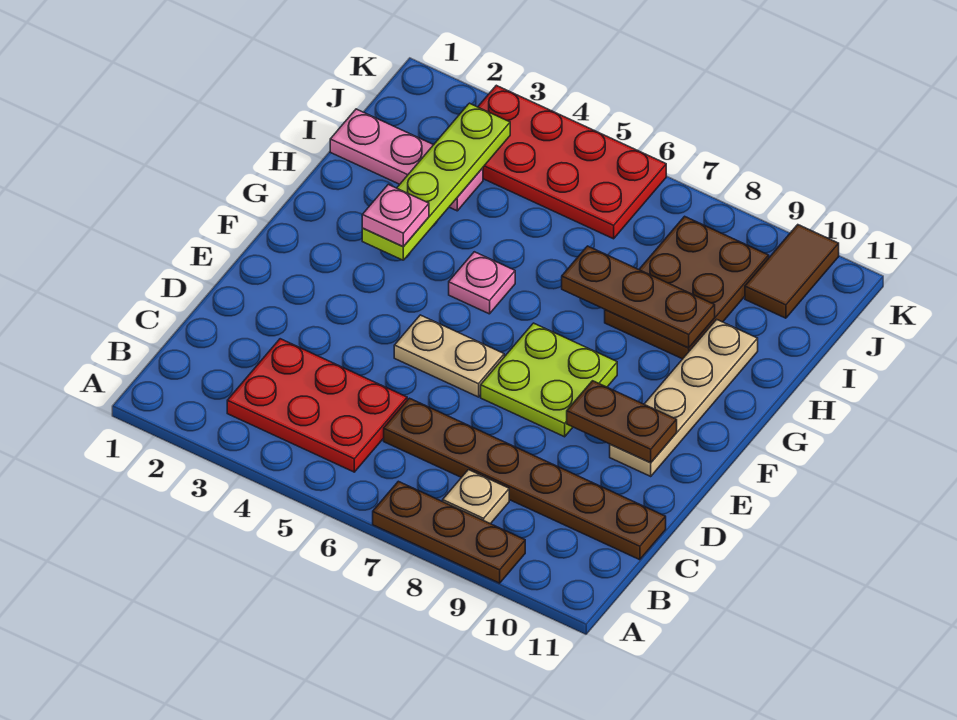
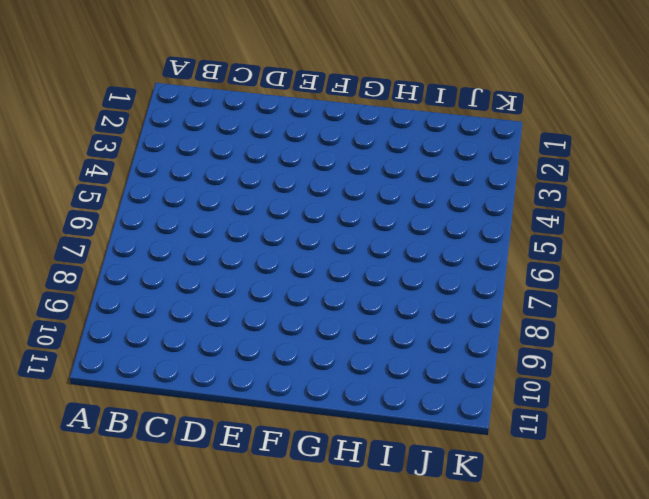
none -> brown plate A7:A9 level 1
none -> red plate B3:C5 level 1
none -> tan plate B8 level 1

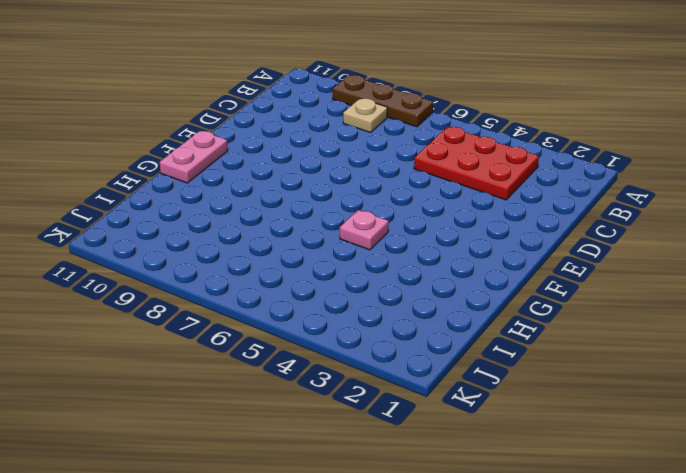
pink plate F11:G11 level 1 -> none
none -> brown plate C6:C11 level 1
none -> tan plate E5:E6 level 1
none -> lime plate E7:F8 level 1

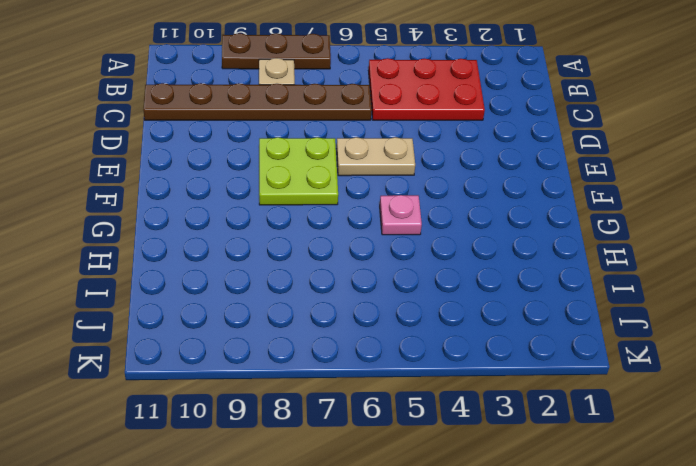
none -> tan plate E10:H10 level 1
none -> brown plate H8:J9 level 1
none -> pink plate I1:I3 level 1

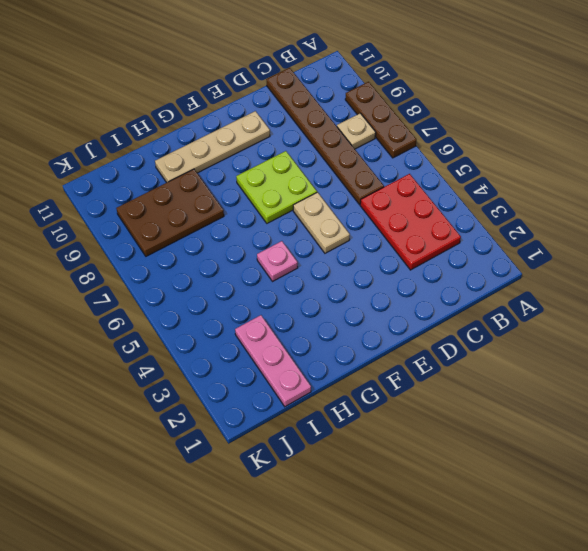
none -> red plate J3:K6 level 1
none -> brown tile J10:K10 level 1
none -> brown plate E9:E10 level 2

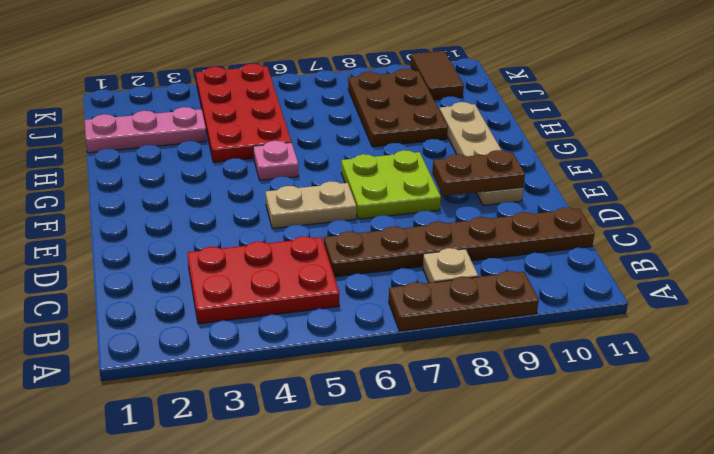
red plate H4:K5 level 1 -> red plate J3:K6 level 1
none -> lime plate G3:J3 level 2
none -> brown plate H7:H9 level 2
none -> pink plate G3 level 3

